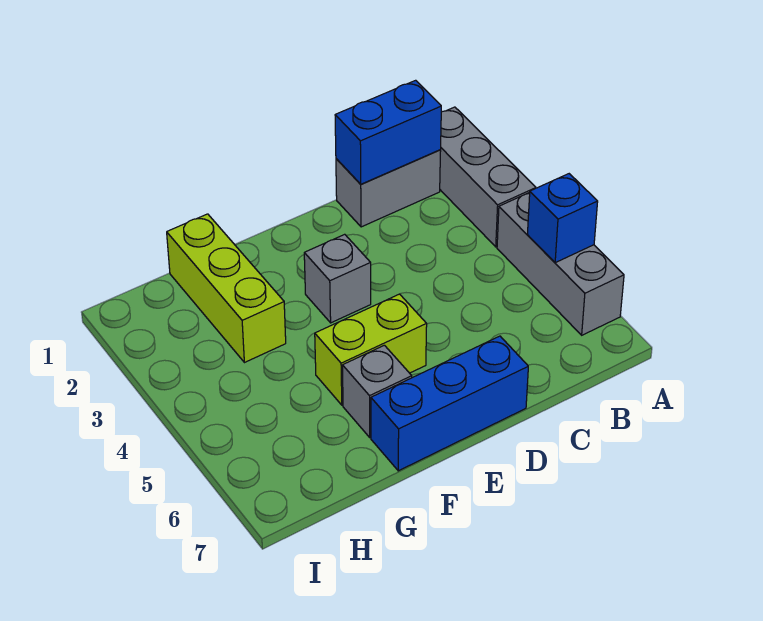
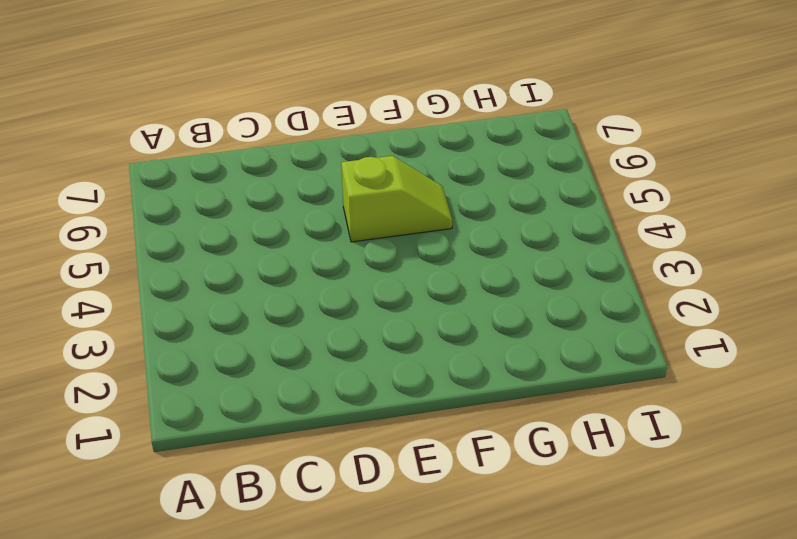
lime slope E5:F5 level 1 top E -> lime brick E5:F5 level 1
none -> grey brick A1:A3 level 1
none -> grey brick A4:A6 level 1

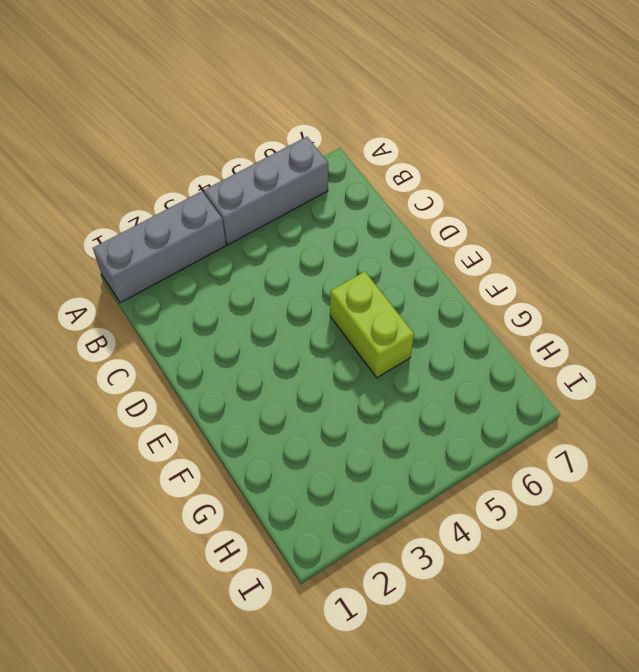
none -> grey brick B1:C1 level 1
none -> blue brick D7:F7 level 1

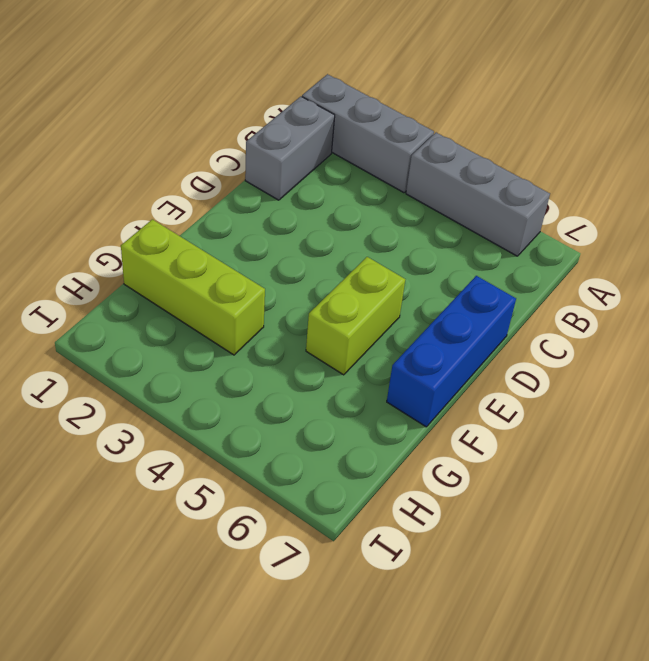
none -> grey brick E3 level 1
none -> grey brick F6 level 1

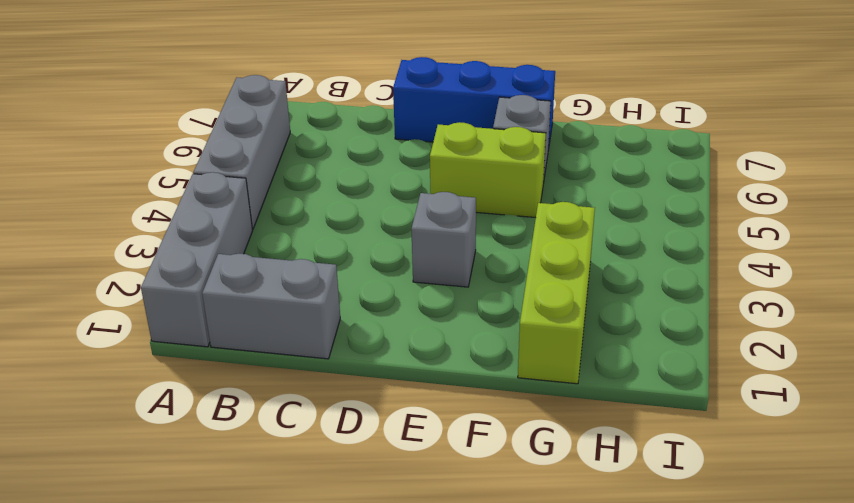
none -> blue brick A5 level 2
none -> blue brick B1:C1 level 2

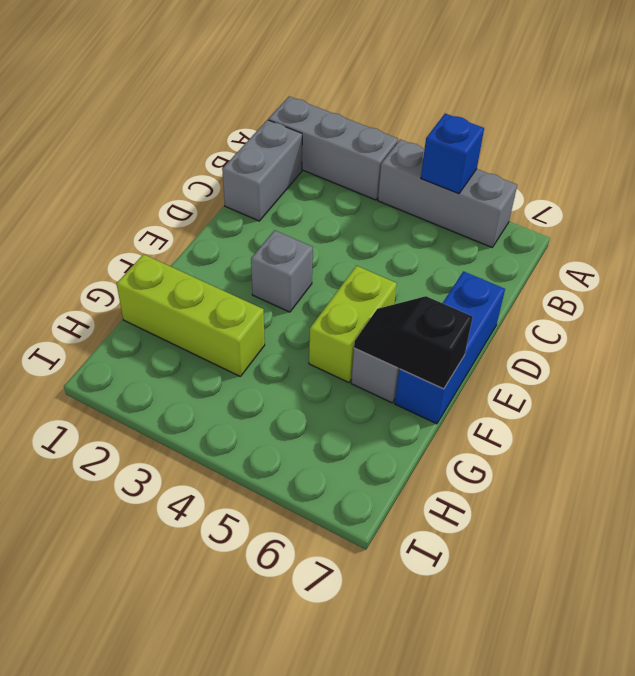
black slope F6:F7 level 2 top 7 -> none
none -> blue brick B1:C1 level 2

